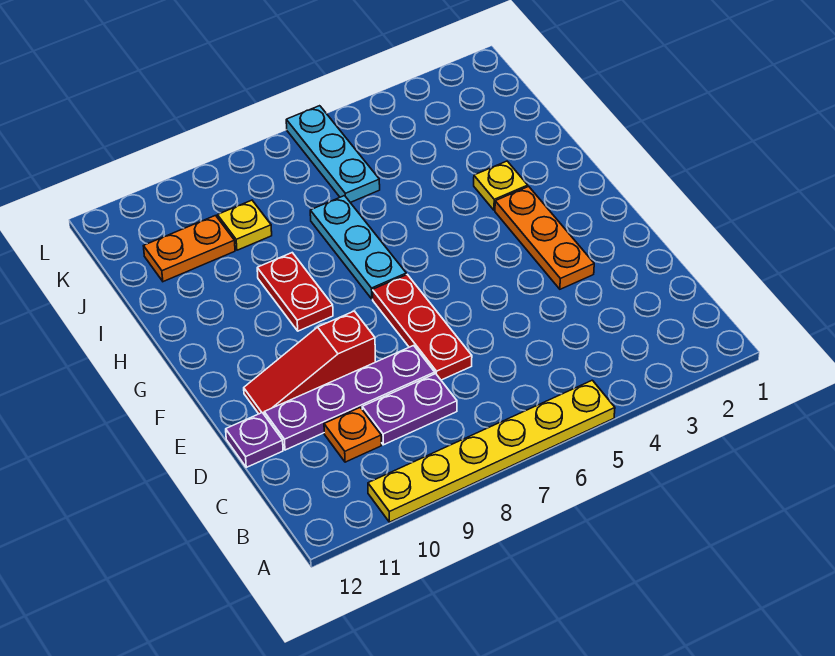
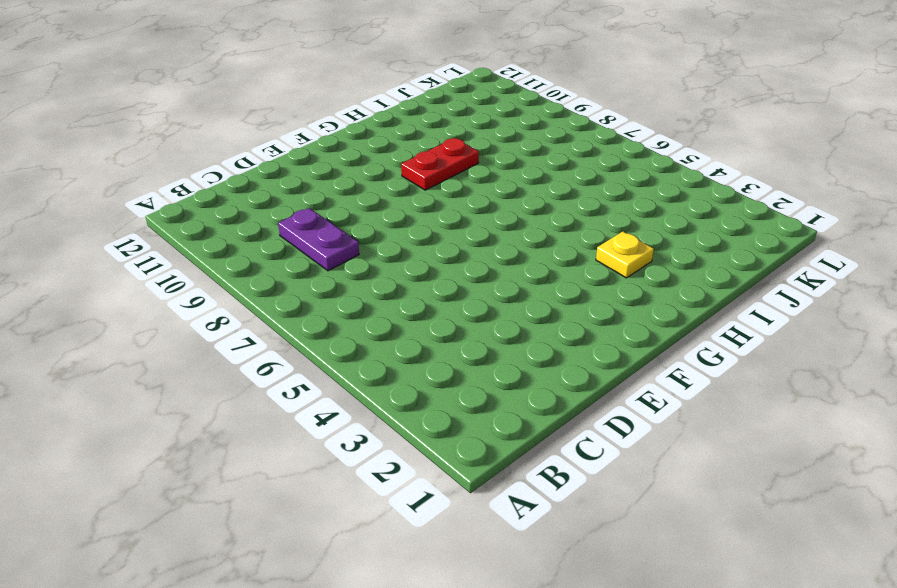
none -> yellow plate A5:A10 level 1
none -> orange plate C10 level 1
none -> red plate D7:F7 level 1

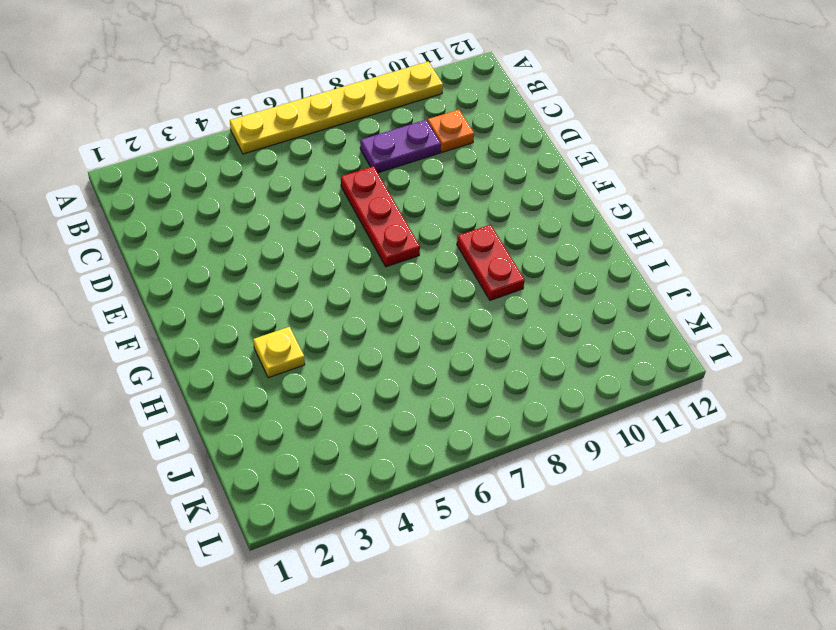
none -> purple plate D8:D11 level 1
none -> purple plate D12 level 1
none -> orange plate E3:G3 level 1

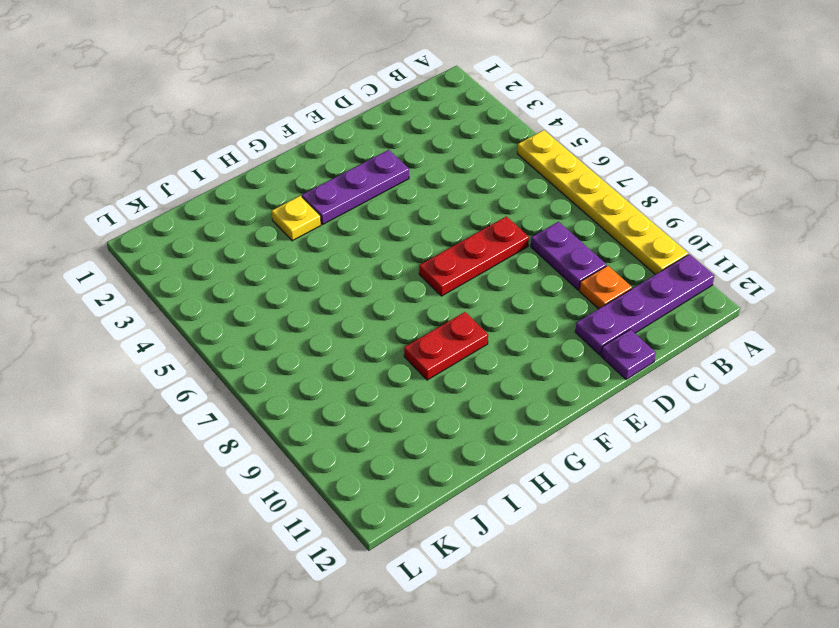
purple plate A11:D11 level 1 -> purple plate D8:D11 level 1
purple plate E3:G3 level 1 -> orange plate E3:G3 level 1
none -> red slope E9:E11 level 1 top 9
none -> cyan plate G7:I7 level 1
none -> cyan plate J6:L6 level 1

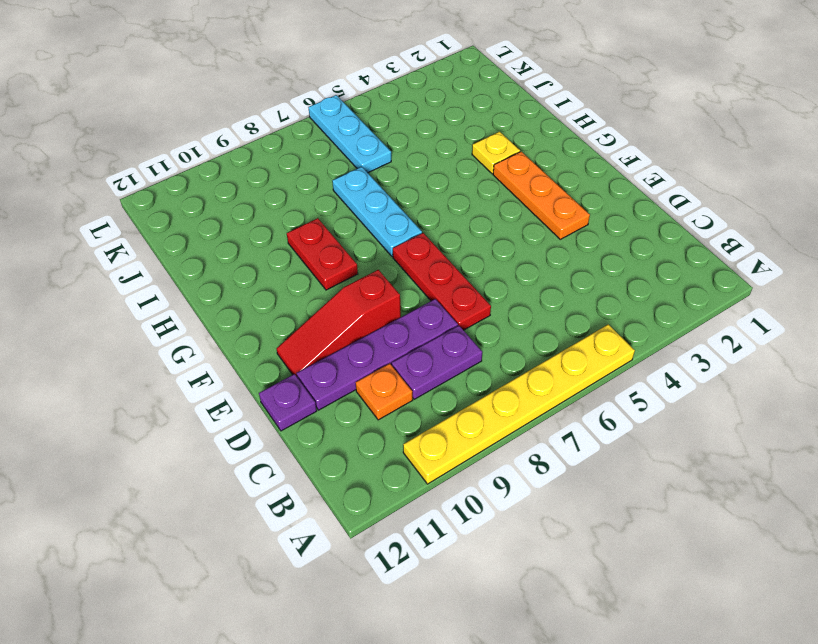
none -> yellow plate J9 level 1
none -> orange plate J10:J11 level 1

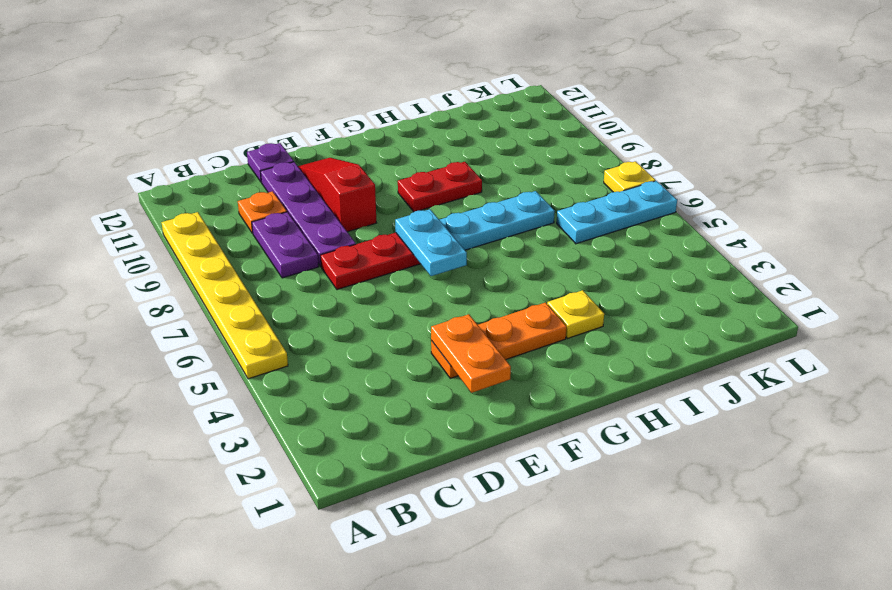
orange plate E2:E3 level 2 -> orange plate J10:J11 level 1
cyan plate F6:F7 level 2 -> none
yellow plate L7 level 1 -> yellow plate J9 level 1

